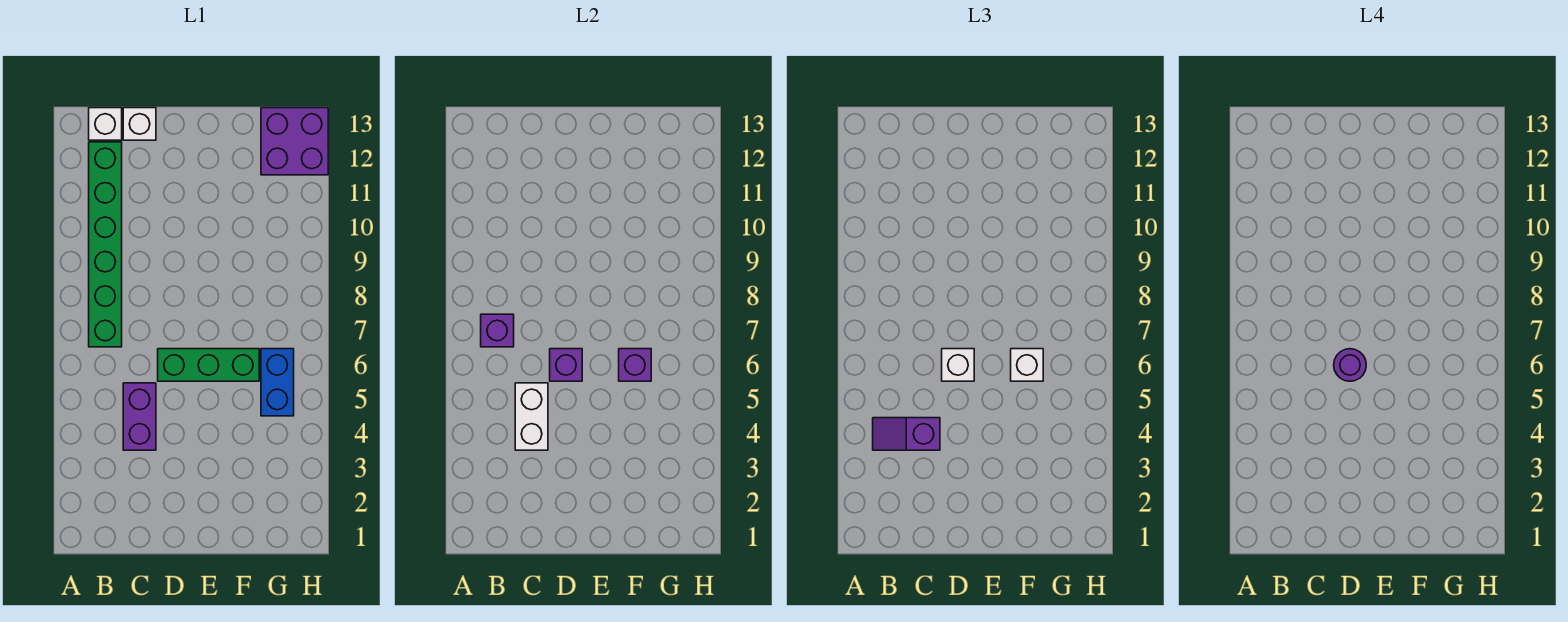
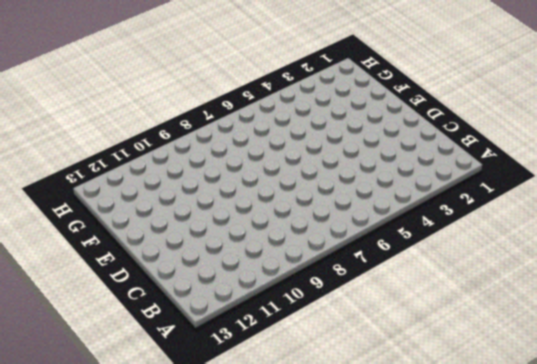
none -> green brick B7:B12 level 1
none -> white brick B13 level 1
none -> purple brick C4:C5 level 1

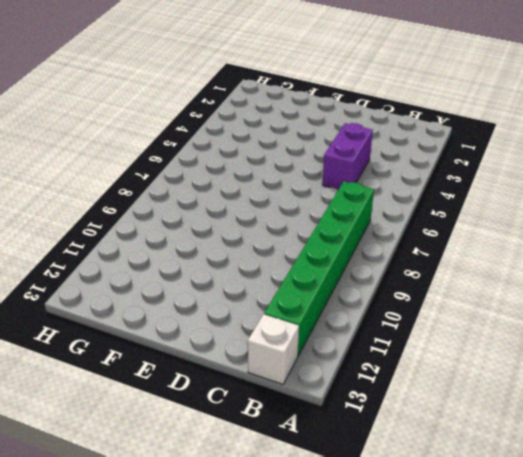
none -> white brick C13 level 1
none -> green brick D6:F6 level 1
none -> blue brick G5:G6 level 1

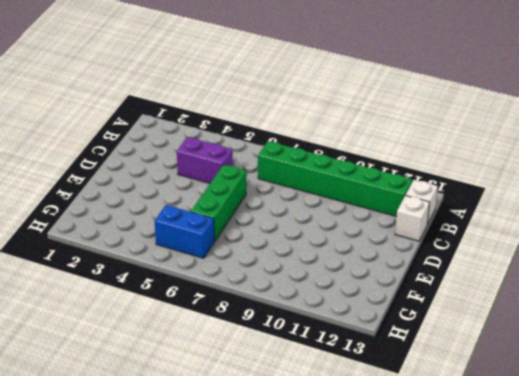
none -> purple brick G12:H13 level 1
none -> purple brick B7 level 2
none -> white brick C4:C5 level 2

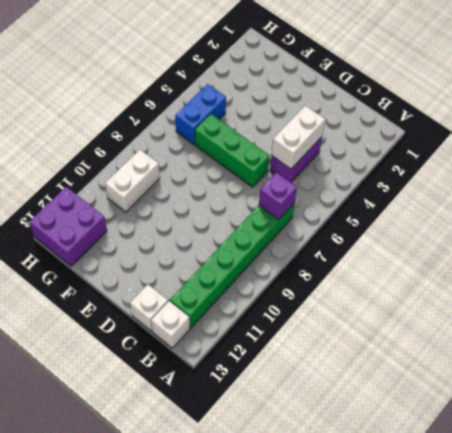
white brick G9:G10 level 1 -> none
none -> purple brick D6 level 2
none -> purple brick F6 level 2
none -> purple slope B4:C4 level 3 top C

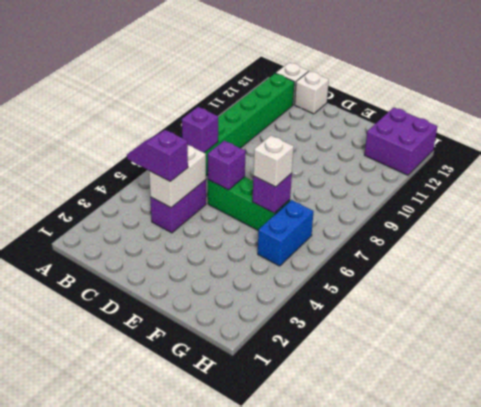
none -> white brick D6 level 3
none -> purple round brick D6 level 4

